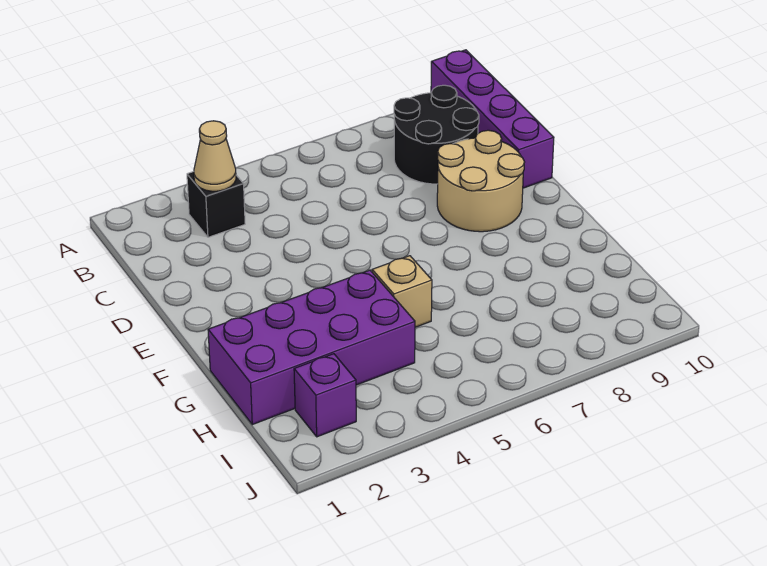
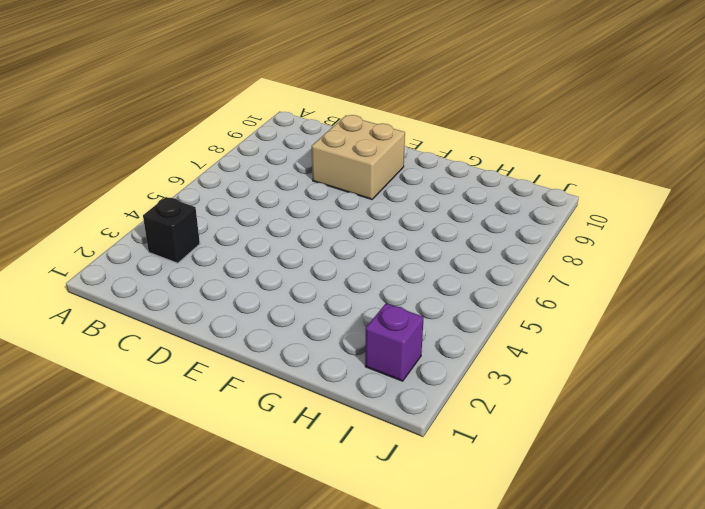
tan brick D8:E9 level 1 -> tan round brick D8:E9 level 1
none -> purple brick A10:D10 level 1
none -> black round brick B8:C9 level 1

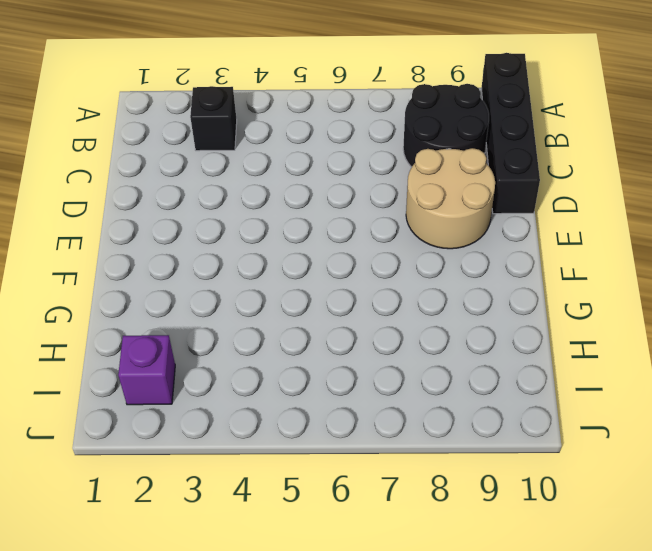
black brick A10:D10 level 1 -> purple brick A10:D10 level 1
none -> purple brick G1:H4 level 1
none -> tan brick G5 level 1

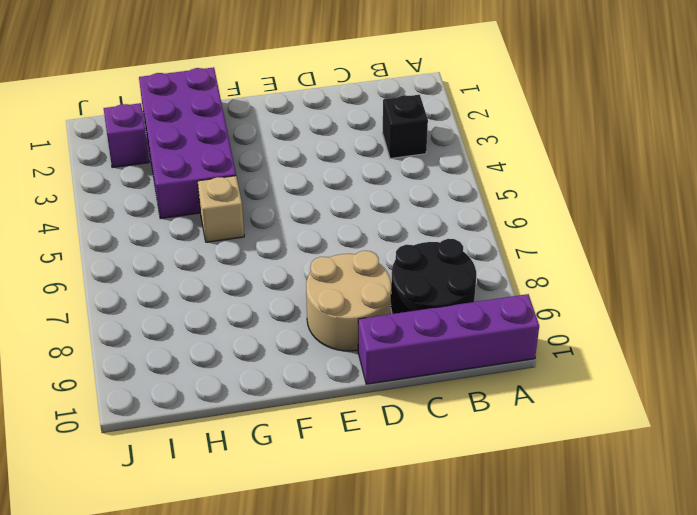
none -> tan cone B3 level 2

